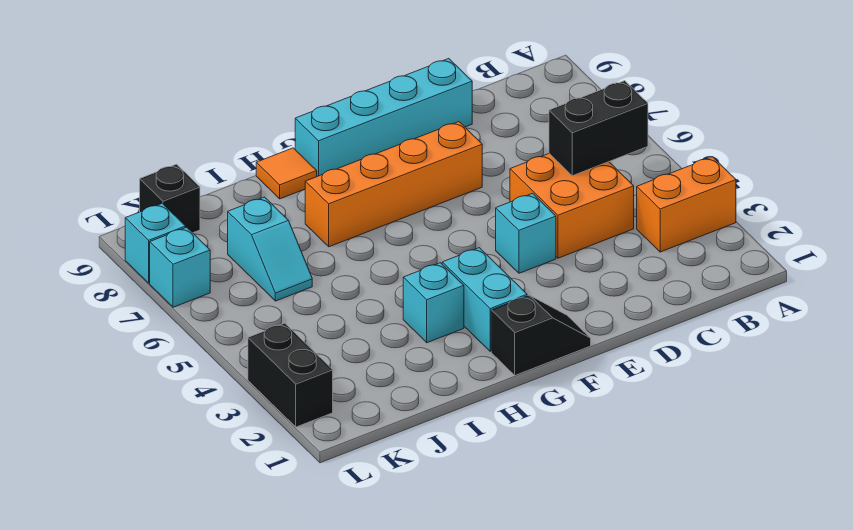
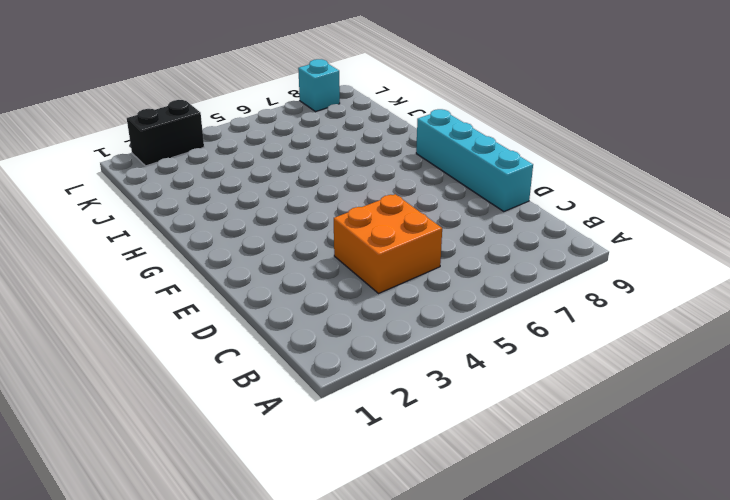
none -> orange brick A3:B3 level 1
none -> cyan brick E4 level 1
none -> orange brick E7:H7 level 1

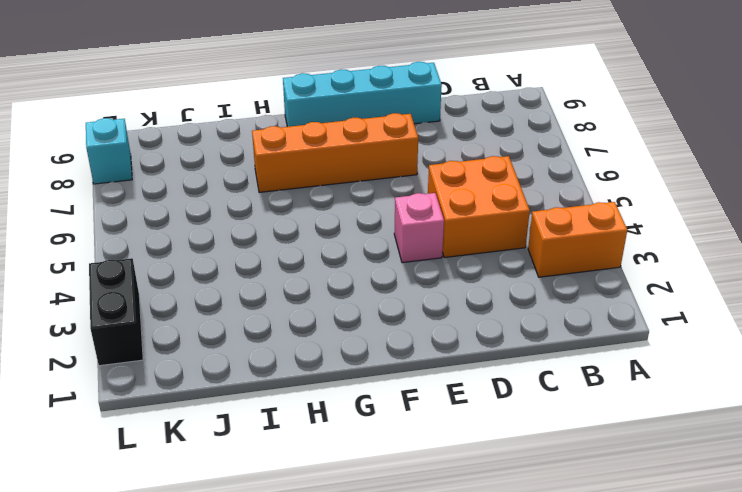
pink brick E4 level 1 -> cyan brick E4 level 1
none -> black slope F1:G1 level 1 top G
none -> cyan brick G2:G3 level 1
none -> cyan brick H3 level 1

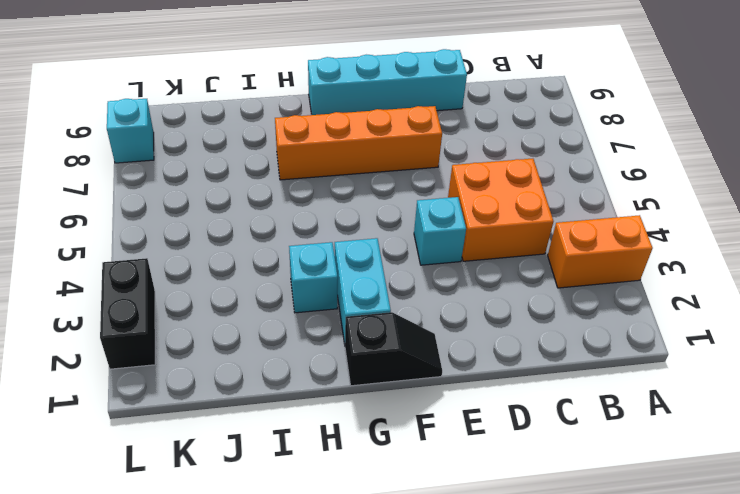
none -> orange tile H9 level 1
none -> cyan slope J6:J7 level 1 top 7
none -> black brick K9 level 1

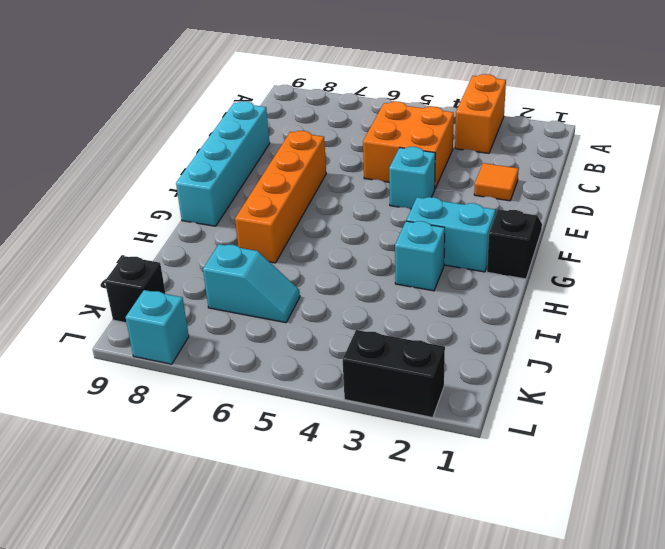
orange tile D2 level 1 -> orange tile H9 level 1
none -> cyan brick L7 level 1
none -> black brick B5:C5 level 2

